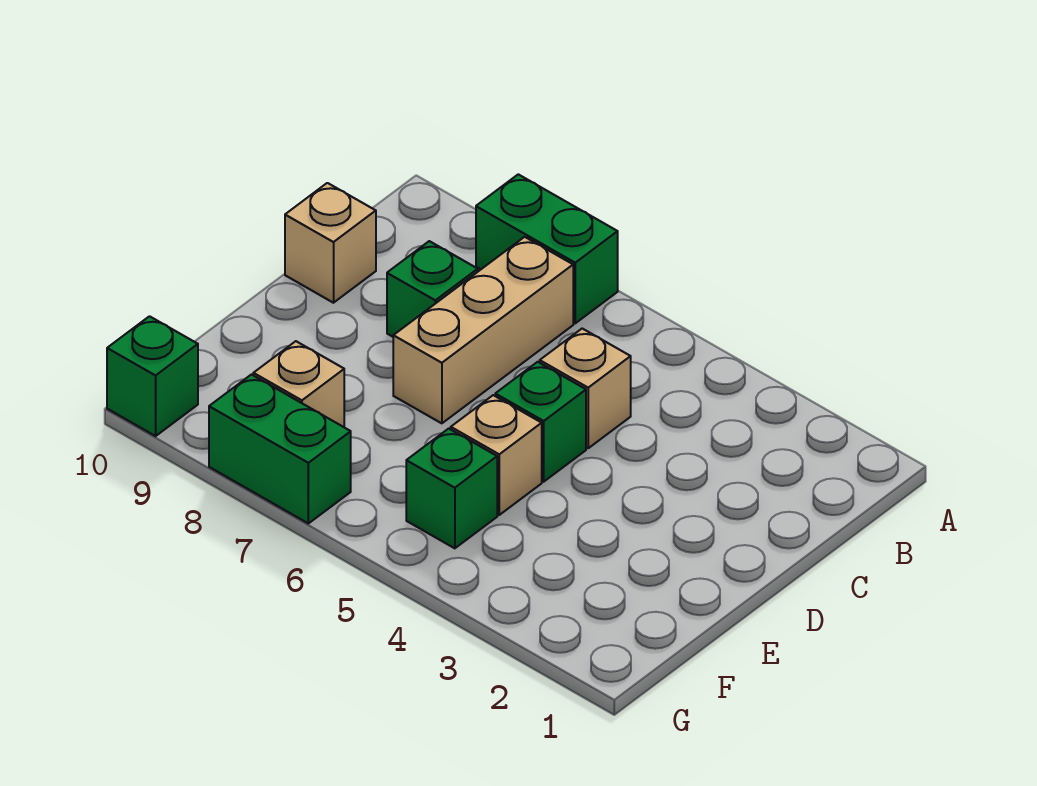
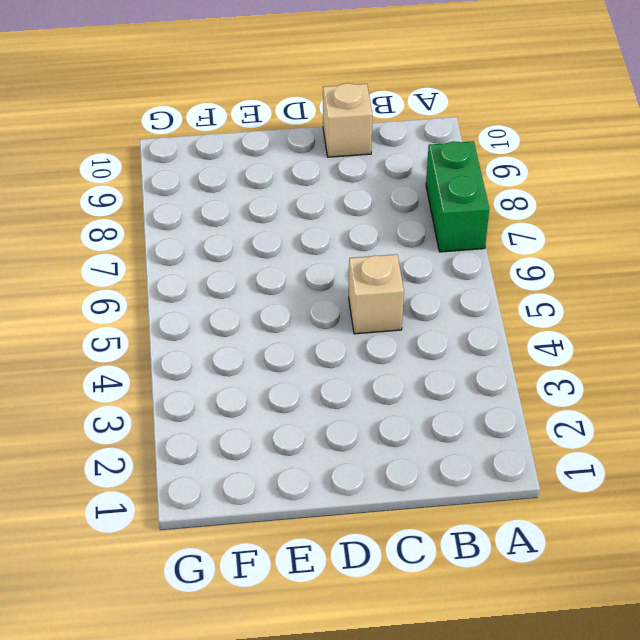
none -> tan brick B7:D7 level 1
none -> green brick C8 level 1

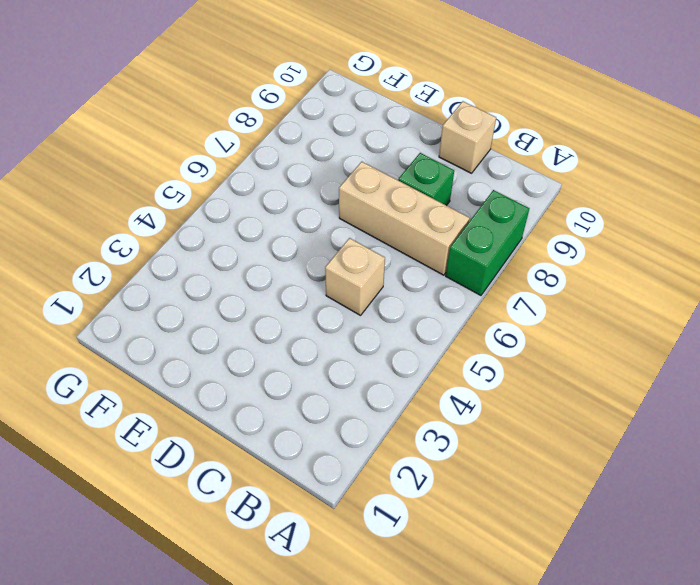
none -> green brick D5 level 1
none -> tan brick E5 level 1

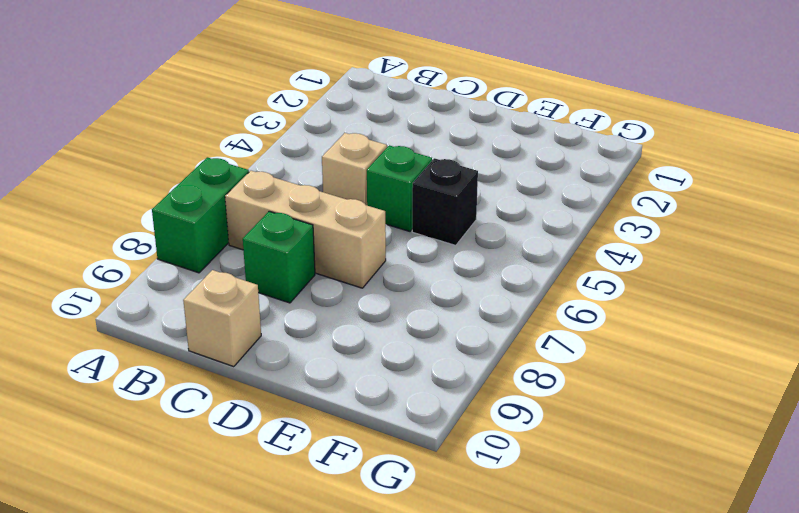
black brick E5 level 1 -> tan brick E5 level 1
none -> green brick F5 level 1
none -> tan brick F8 level 1

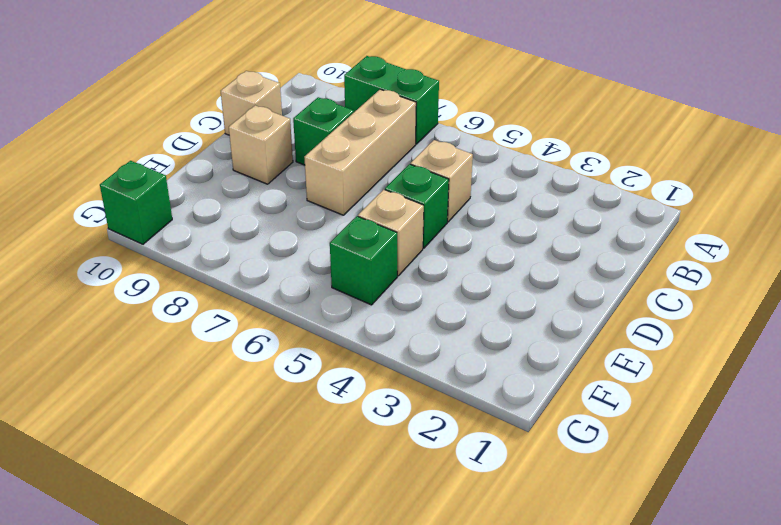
tan brick D9 level 1 -> tan brick F8 level 1
none -> green brick G7:G8 level 1

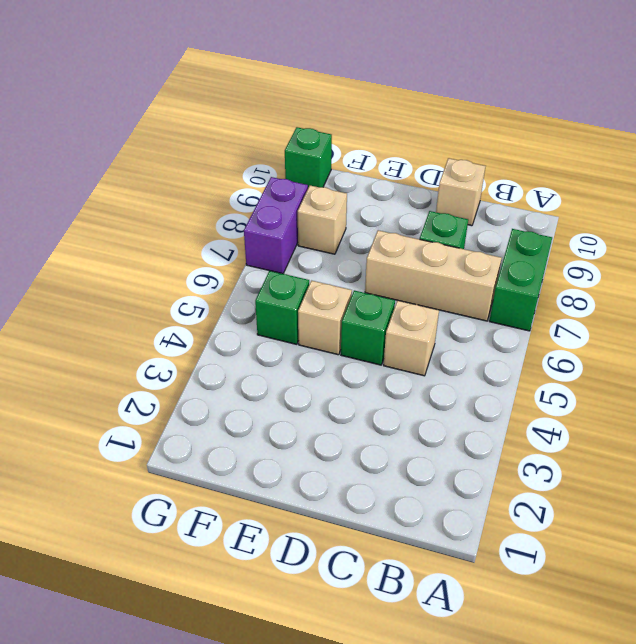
purple brick G7:G8 level 1 -> green brick G7:G8 level 1

